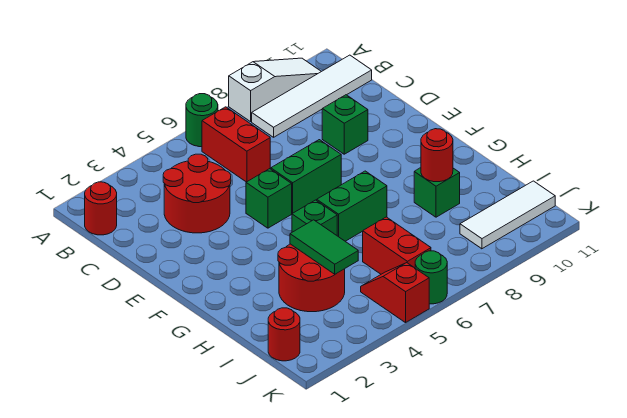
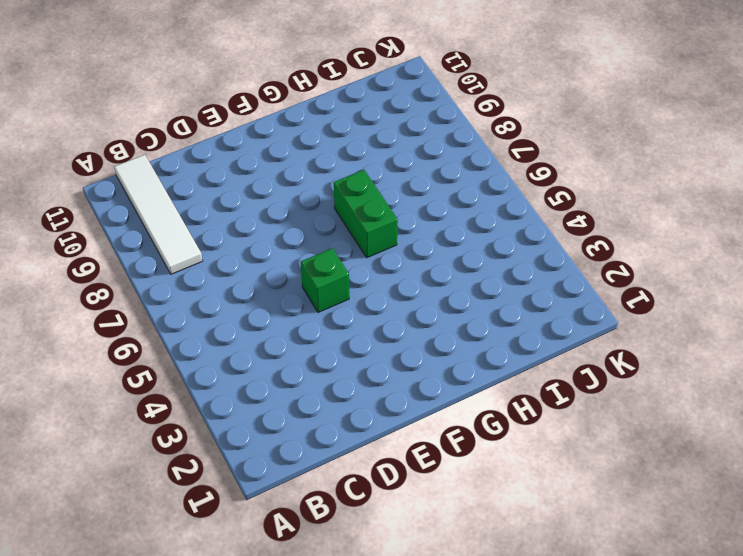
none -> green round brick A6 level 1
none -> white slope A8:A10 level 1 top 8
none -> red round brick B1 level 1

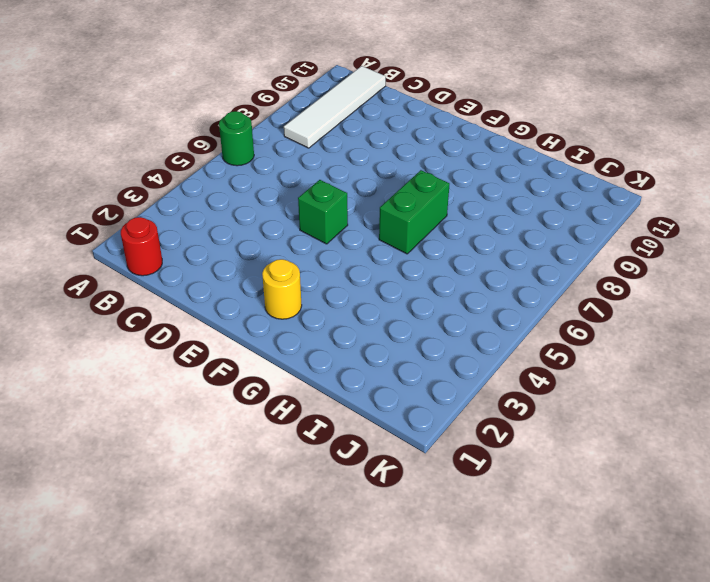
yellow round brick F2 level 1 -> none
none -> white slope A8:A10 level 1 top 8
none -> red brick B6:C6 level 1
none -> red round brick C3:D4 level 1

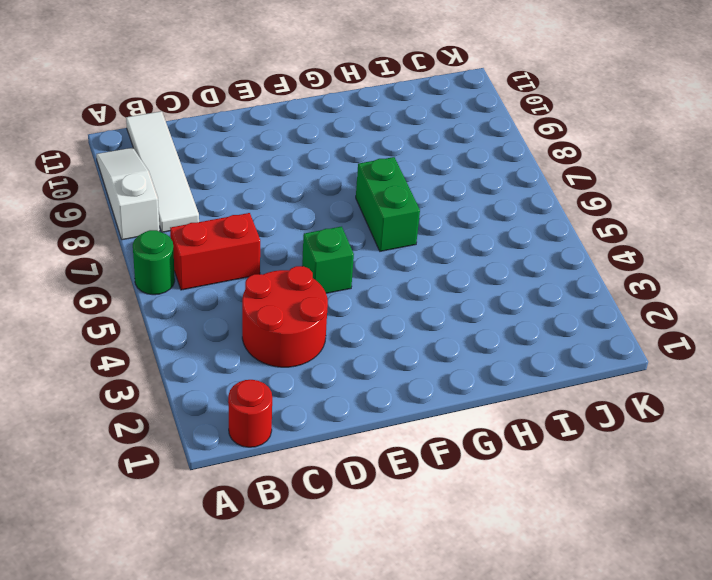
none -> green brick D9 level 1
none -> green brick E6:E7 level 1
none -> green brick G5 level 1

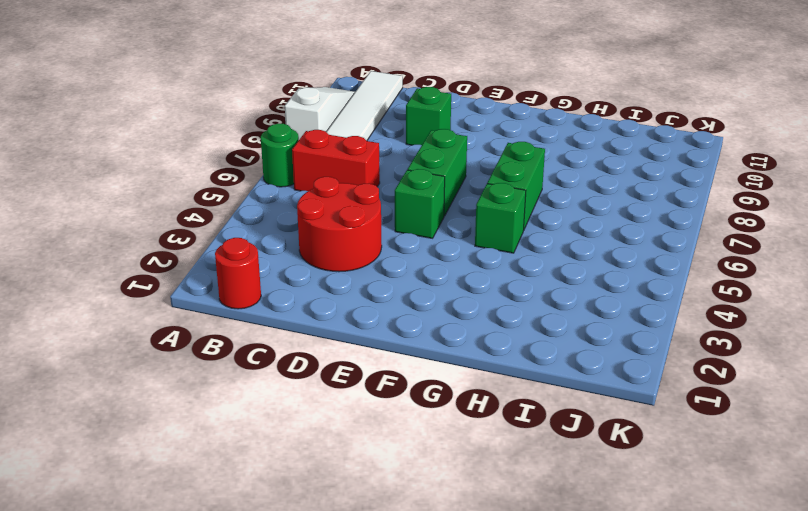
none -> red round brick H3:I4 level 1
none -> green brick H9 level 1
none -> red brick I6:J6 level 1

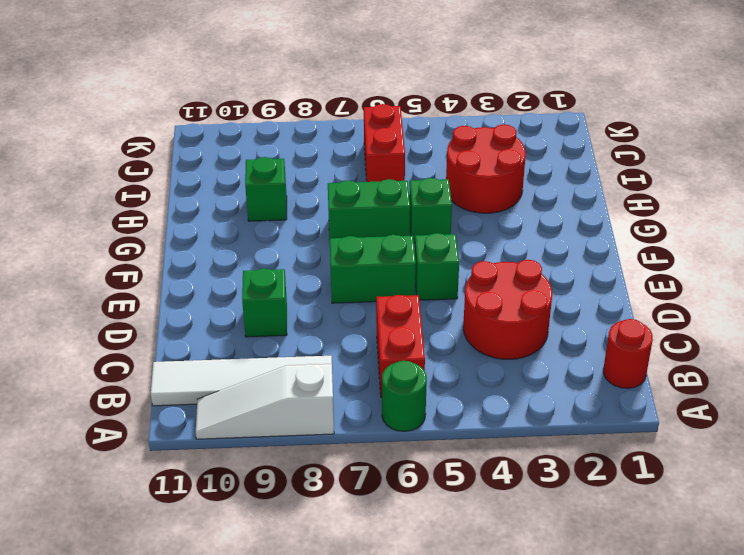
none -> red round brick J1 level 1
none -> red slope J5:K5 level 1 top K
none -> white tile J9:J11 level 1

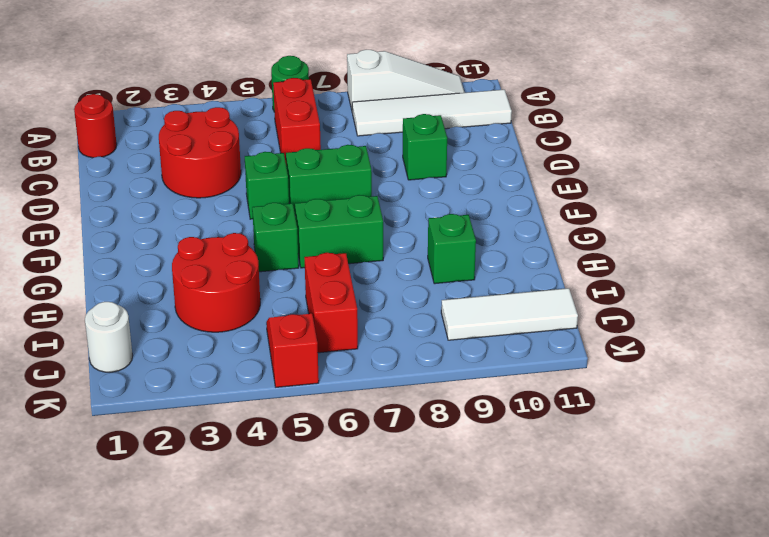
white round brick J1 level 1 -> red round brick J1 level 1
none -> green round brick K6 level 1
none -> green tile H4:I4 level 2
none -> red round brick H9 level 2

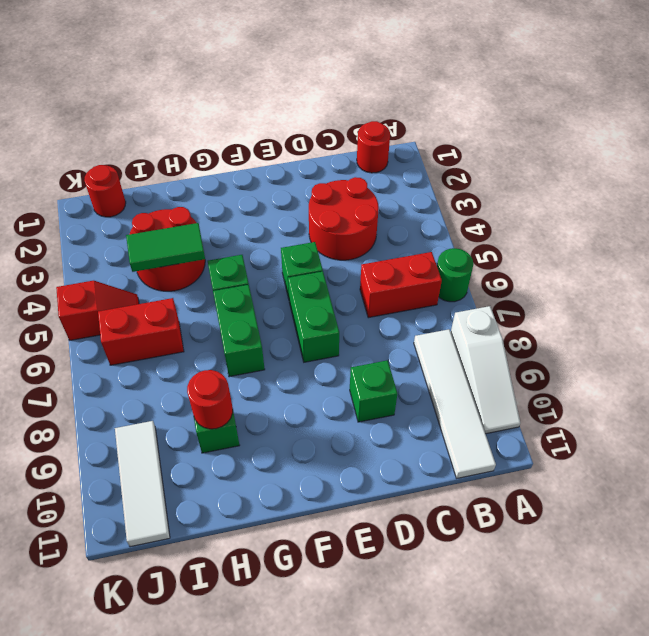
none -> green round brick K6 level 1

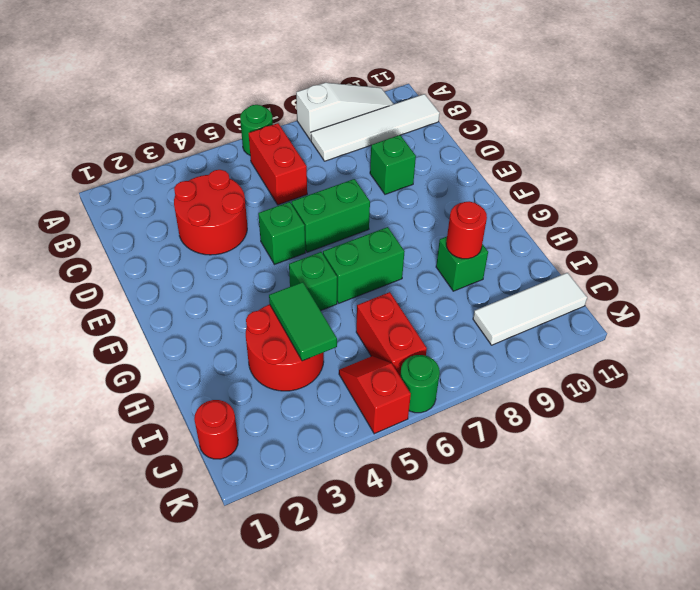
none -> red round brick B1 level 1

